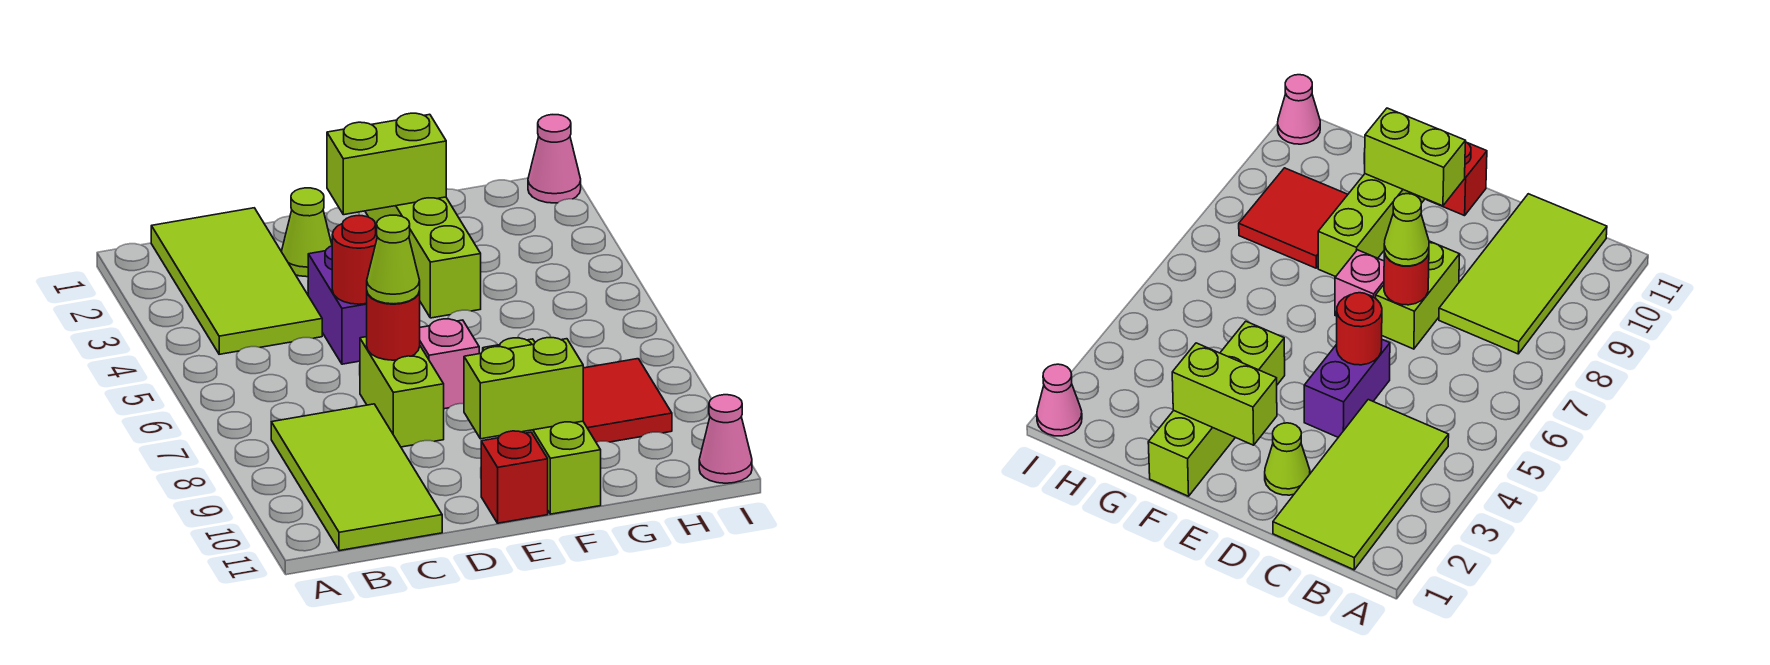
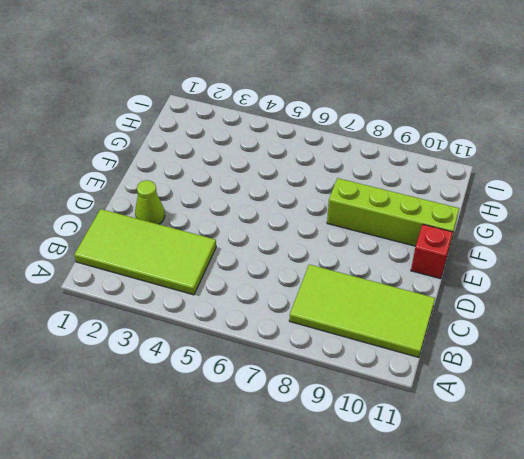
none -> purple brick D4:D5 level 1
none -> lime brick D7:D8 level 1
none -> pink brick E7 level 1

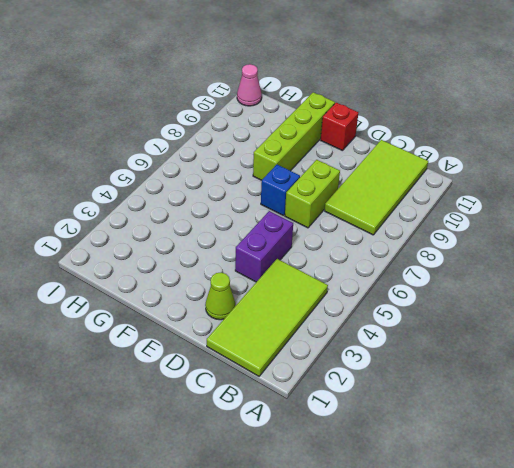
blue brick E7 level 1 -> pink brick E7 level 1
none -> lime brick F1:F4 level 1
none -> red tile G8:H9 level 1
none -> pink cone I1 level 1

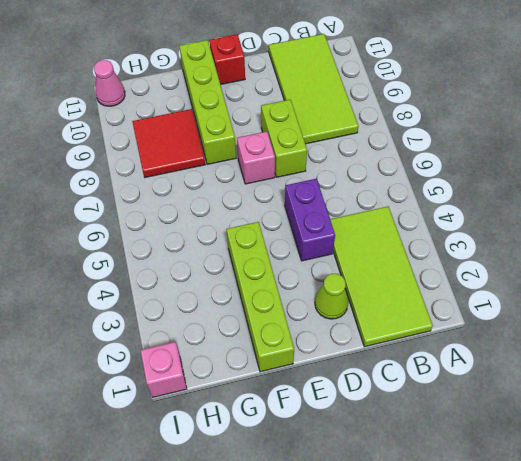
pink brick I1 level 1 -> pink cone I1 level 1
none -> red round brick D5 level 2
none -> red round brick D7 level 2
none -> lime brick E2:F2 level 2

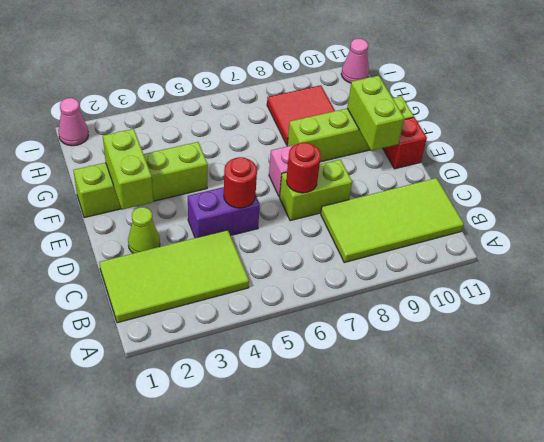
none -> lime cone D7 level 3

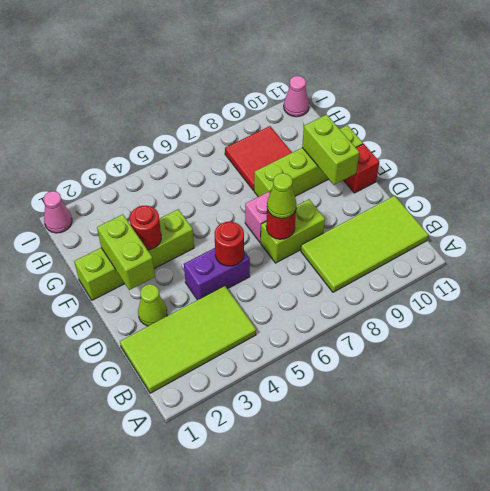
red round brick F3 level 2 -> none

